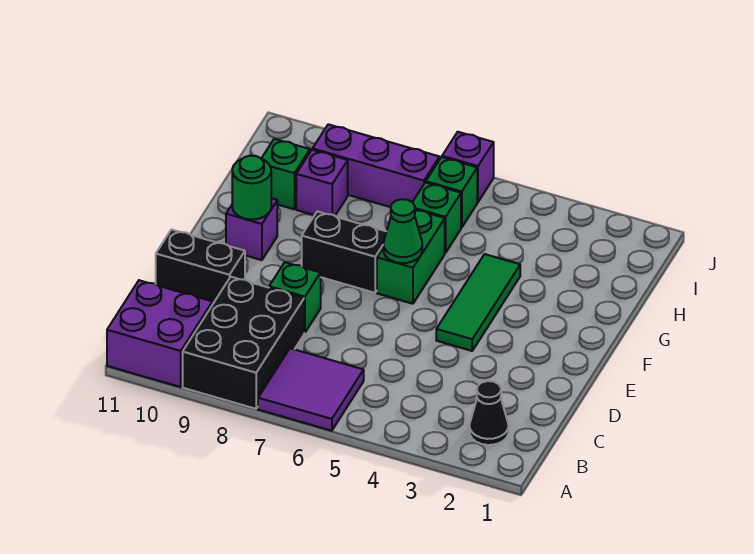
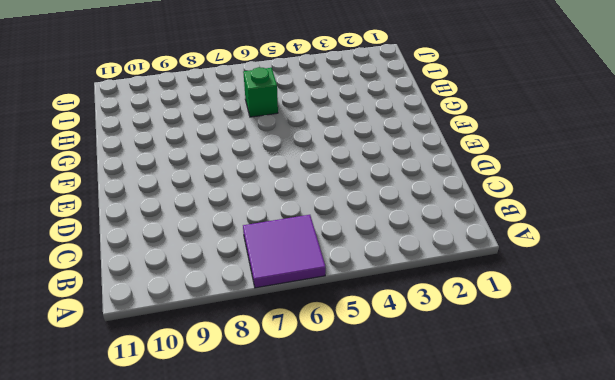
none -> black brick A8:C9 level 1
none -> purple brick A10:B11 level 1
none -> black cone B2 level 1

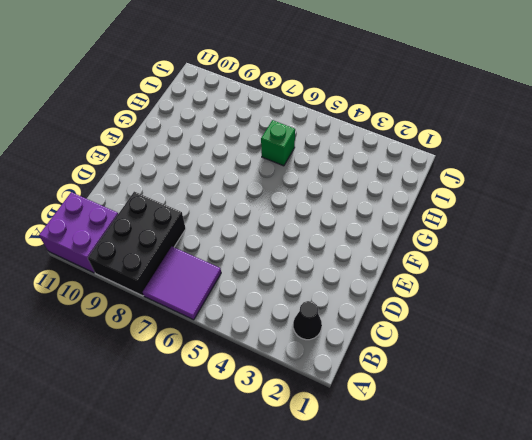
none -> green brick D8 level 1
none -> black brick D10:D11 level 1
none -> green tile E4:G4 level 1

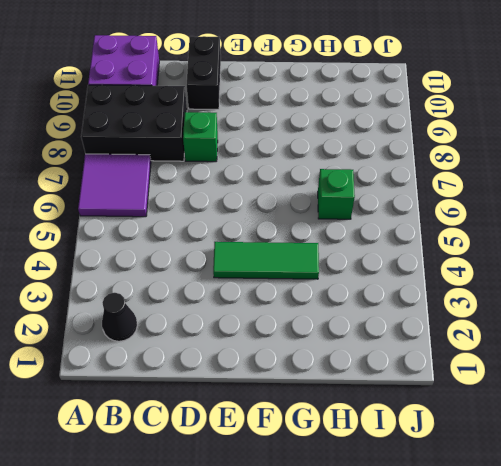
none -> green brick F6:G6 level 1
none -> black brick F7:F8 level 1
none -> purple brick F10 level 1

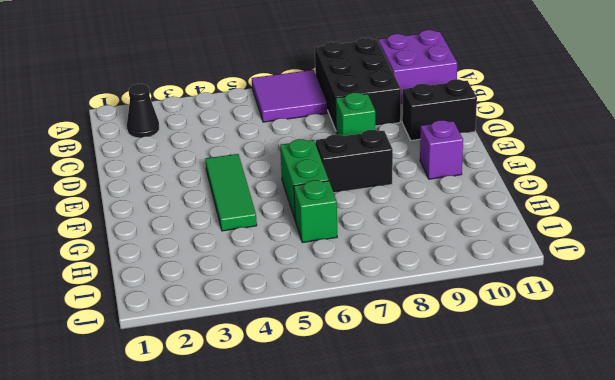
none -> purple brick H9 level 1
none -> green brick H10 level 1
none -> green brick I6 level 1

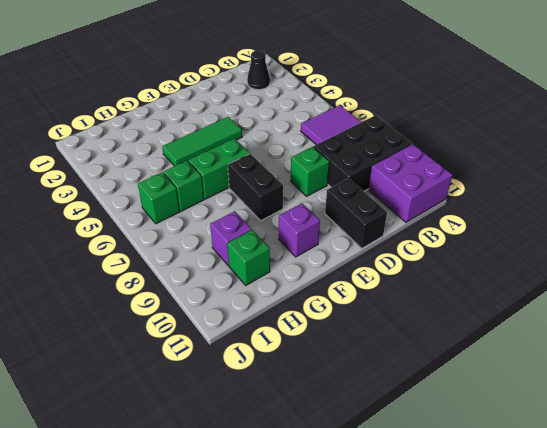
none -> purple brick I7:I9 level 1
none -> purple brick J6 level 1
none -> green cone F6 level 2

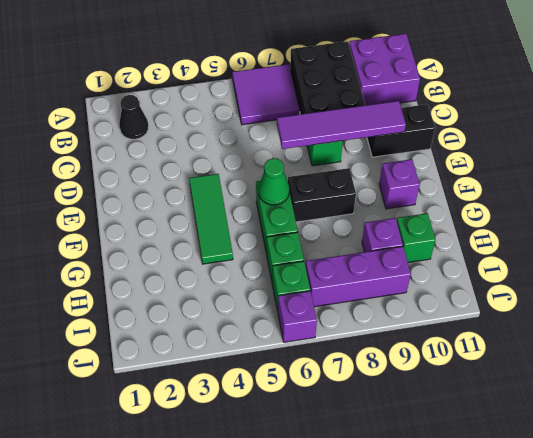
purple tile D7:D10 level 2 -> none
none -> green round brick F10 level 2

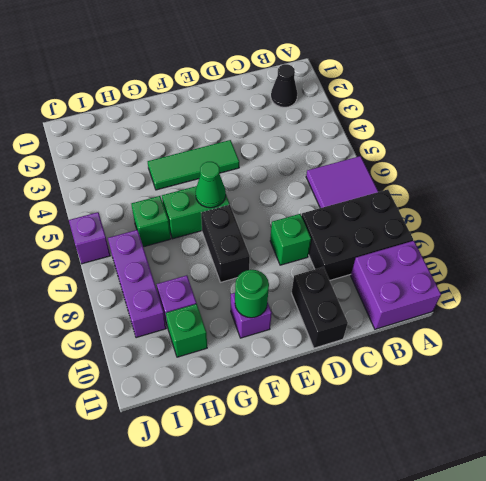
none -> green brick I6 level 1

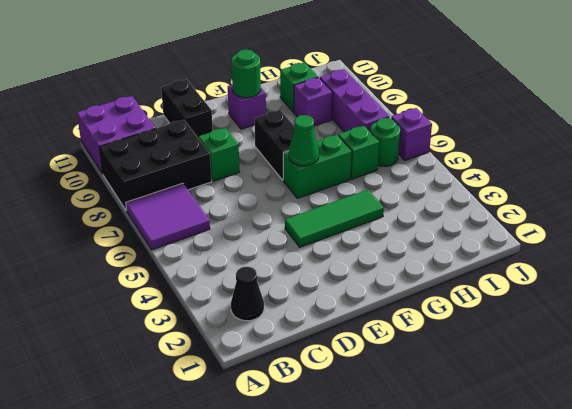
green round brick I6 level 1 -> green brick I6 level 1

